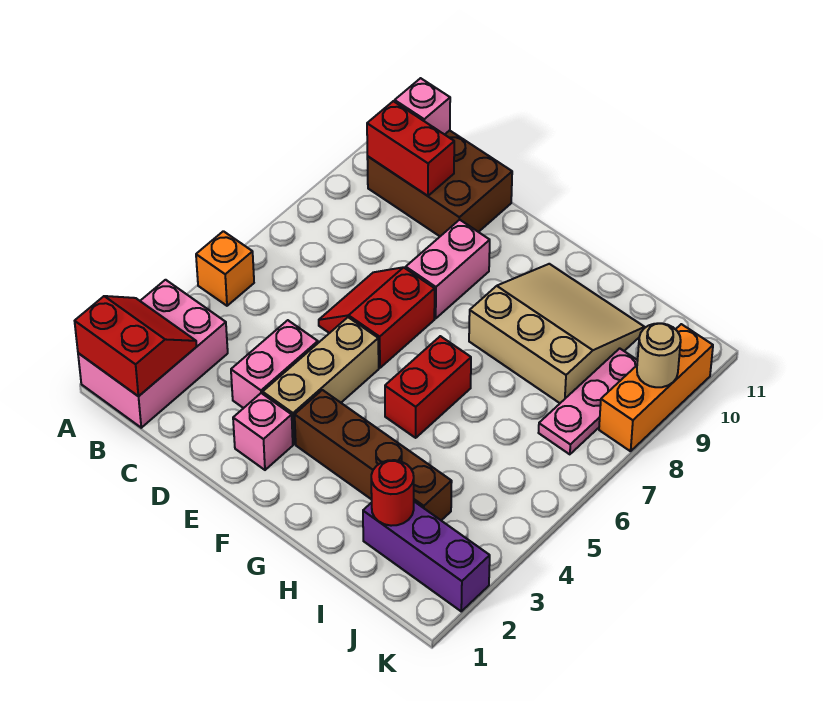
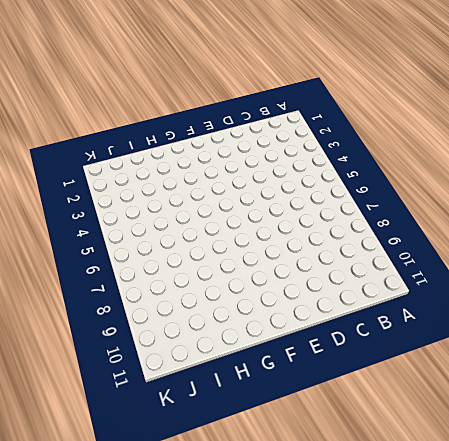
none -> pink brick A1:B3 level 1
none -> orange brick A5 level 1
none -> brown brick B10:D11 level 1

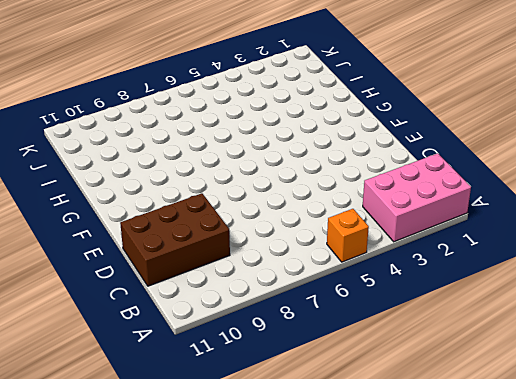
brown brick C9:D11 level 1 -> brown brick B10:D11 level 1
none -> pink brick D3:D4 level 1
none -> red slope D6:E7 level 1 top E
none -> pink brick E2 level 1

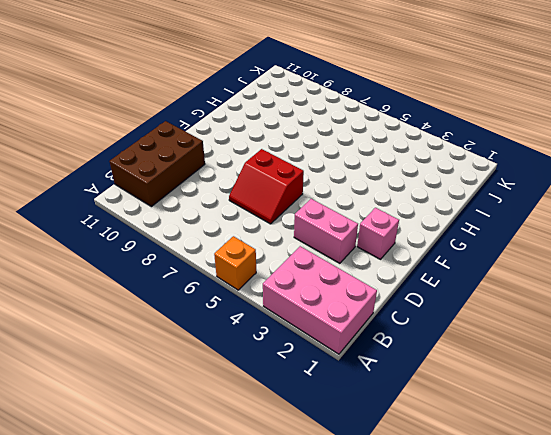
none -> tan brick E3:E5 level 1
none -> pink brick E8:E9 level 1
none -> brown brick F3:I3 level 1

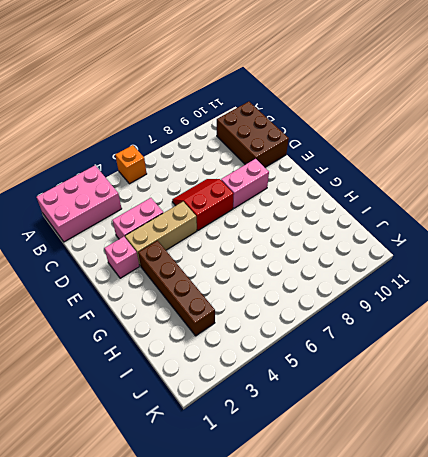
none -> red brick G5:G6 level 1
none -> tan slope G8:I10 level 1 top 8
none -> purple brick I2:K2 level 1

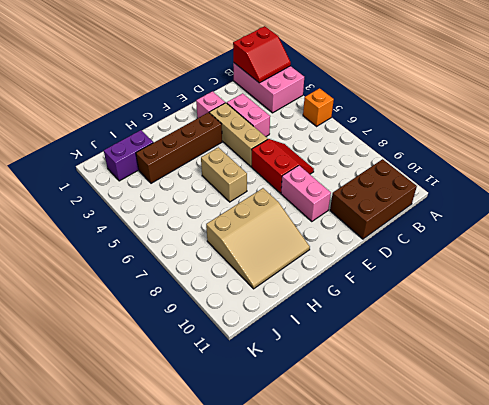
tan brick G5:G6 level 1 -> red brick G5:G6 level 1
purple brick I2:J2 level 1 -> purple brick I2:K2 level 1
none -> pink plate J7:J9 level 1
none -> orange brick K8:K10 level 1
none -> red brick B10:C10 level 2

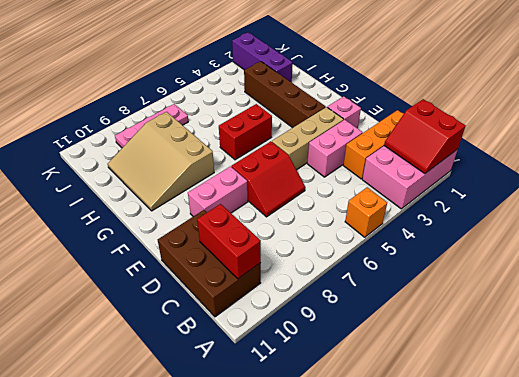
orange brick C1:C3 level 1 -> orange brick K8:K10 level 1
none -> pink brick B11 level 2
none -> red round brick I2 level 2
none -> tan round brick K9 level 2

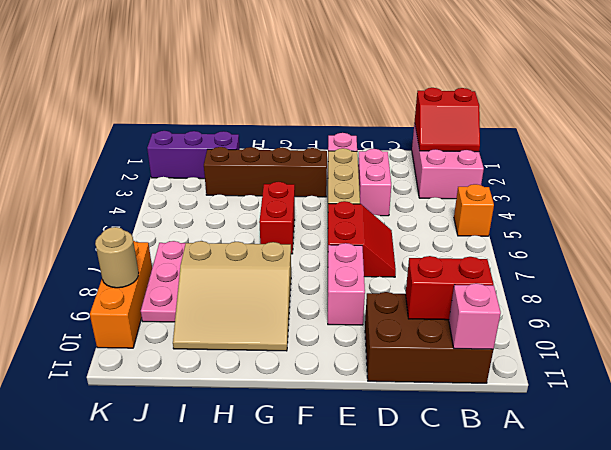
none -> red round brick I2 level 2

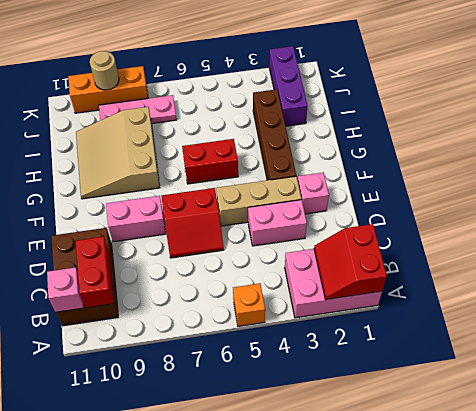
none -> red round brick I2 level 2

